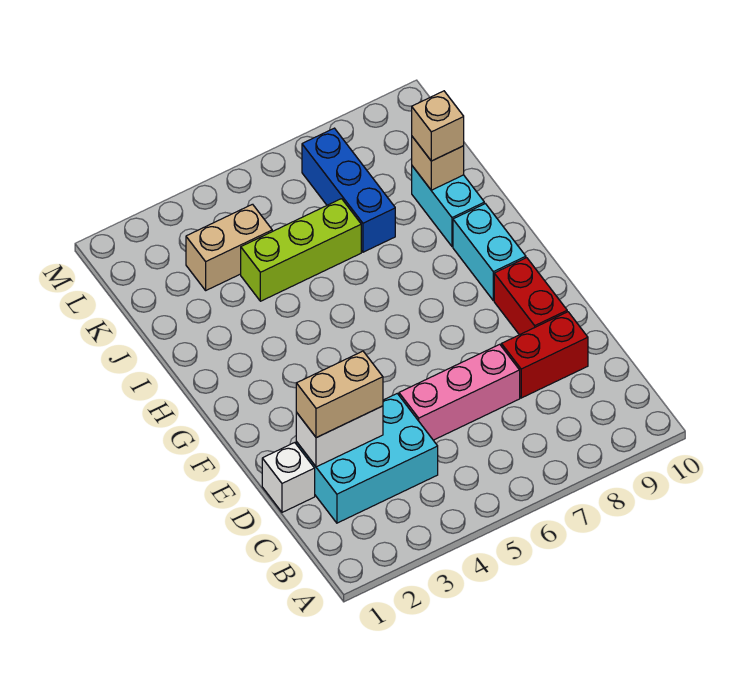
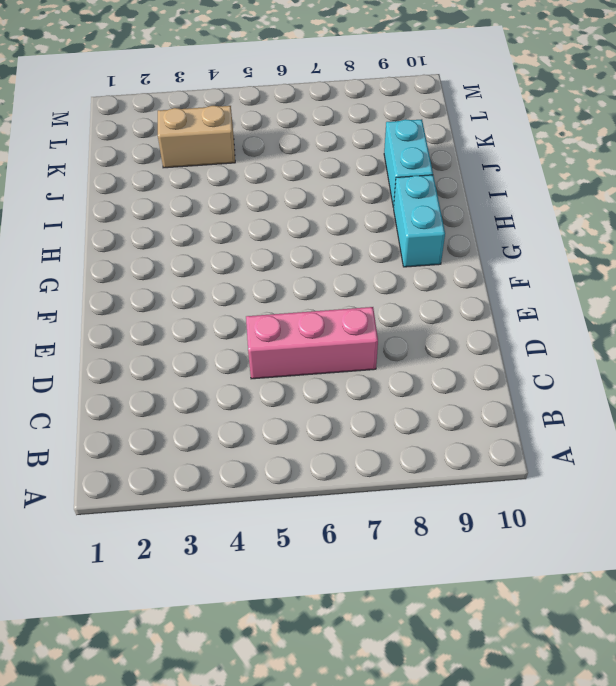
none -> cyan brick C2:D4 level 1
none -> white brick D1 level 1
none -> red brick D8:D9 level 1

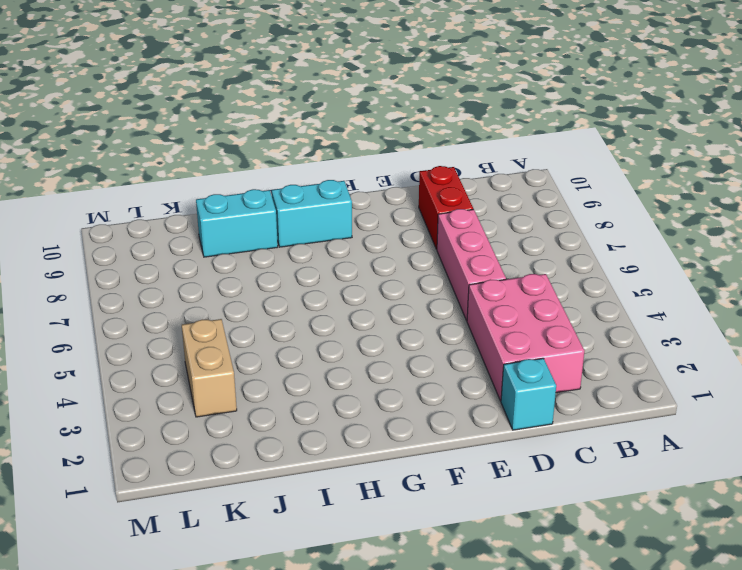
pink brick C2:D4 level 1 -> cyan brick C2:D4 level 1
cyan brick D1 level 1 -> white brick D1 level 1
none -> red brick E9:F9 level 1
none -> lime brick J4:J6 level 1
none -> blue brick J7:L7 level 1

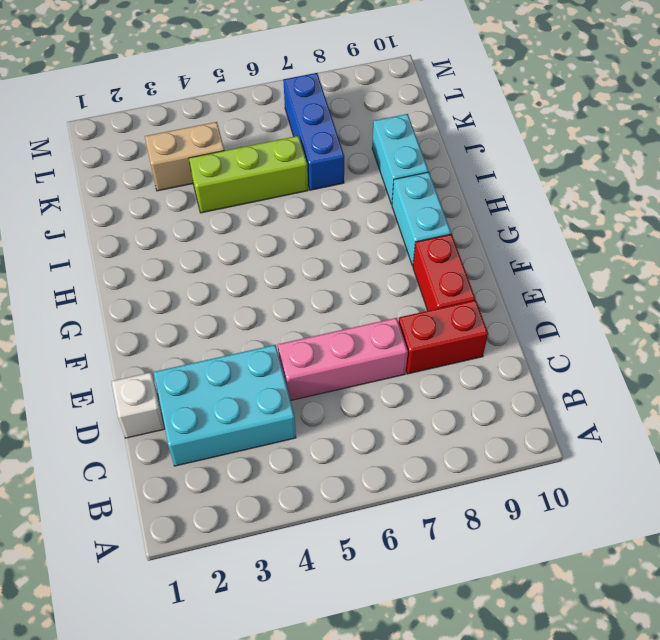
none -> white brick D2:D3 level 2
none -> tan brick J9 level 2
none -> tan brick D2:D3 level 3

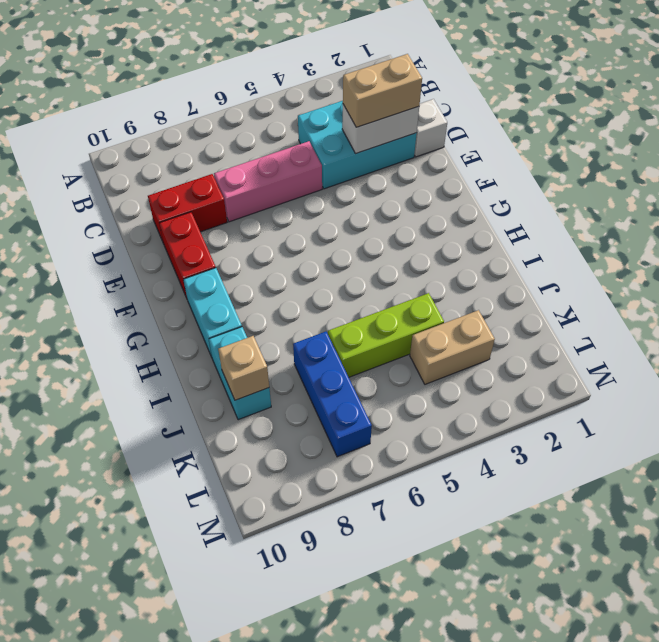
none -> tan brick J9 level 3

